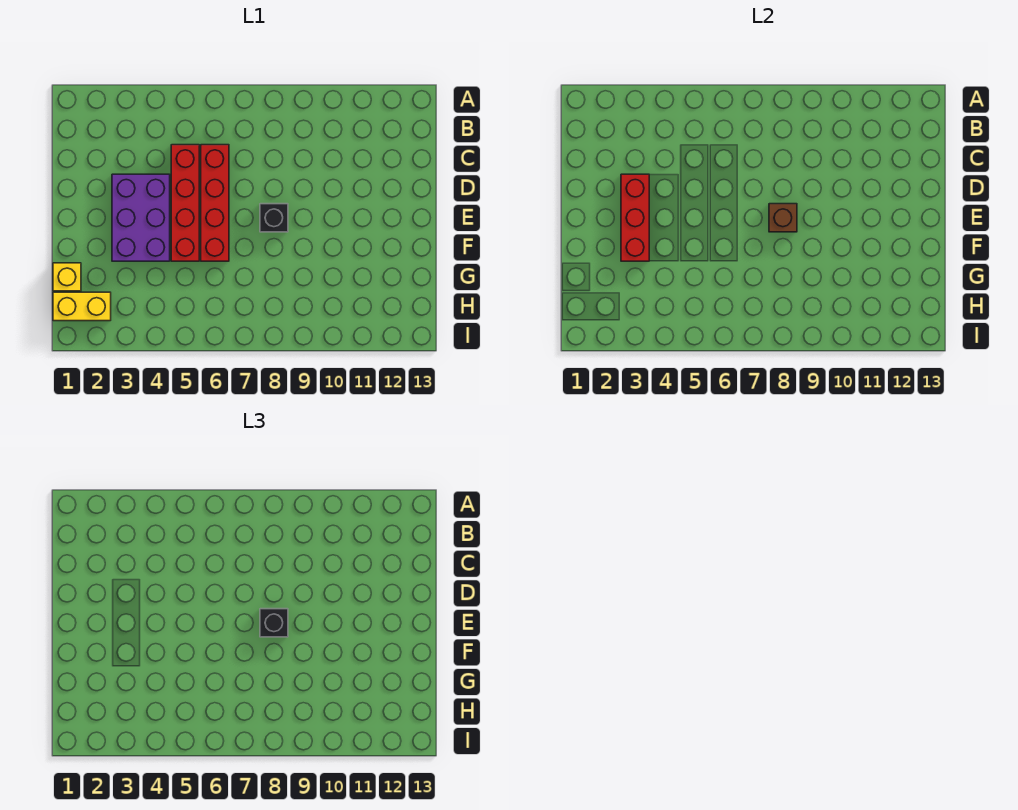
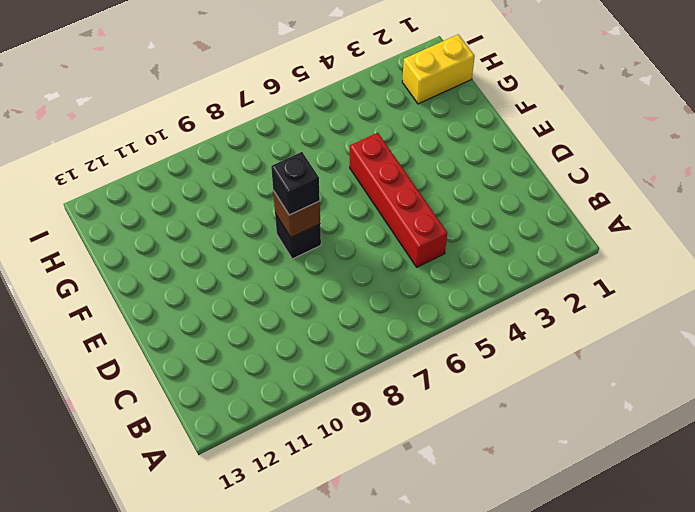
none -> red brick C6:F6 level 1
none -> purple brick D3:F4 level 1

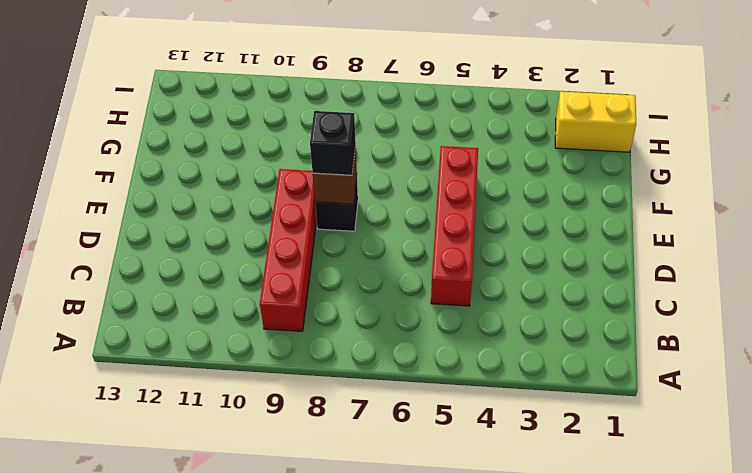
red brick B9:E9 level 1 -> red brick C6:F6 level 1
none -> purple brick D3:F4 level 1
none -> yellow brick G1 level 1

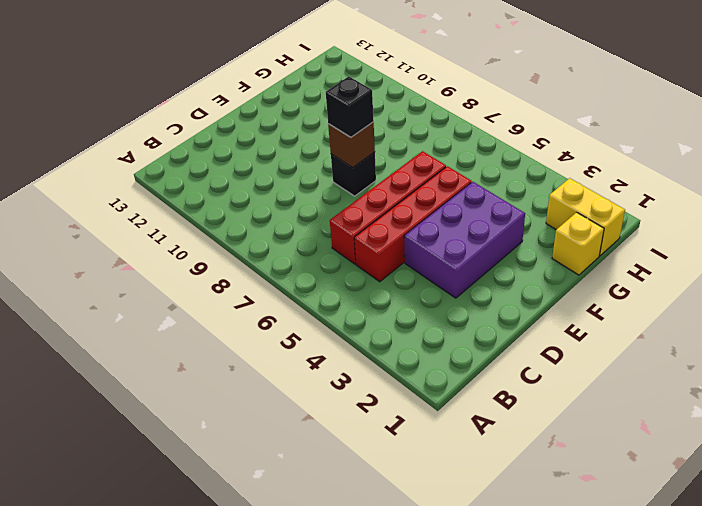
none -> red brick D3:F3 level 2

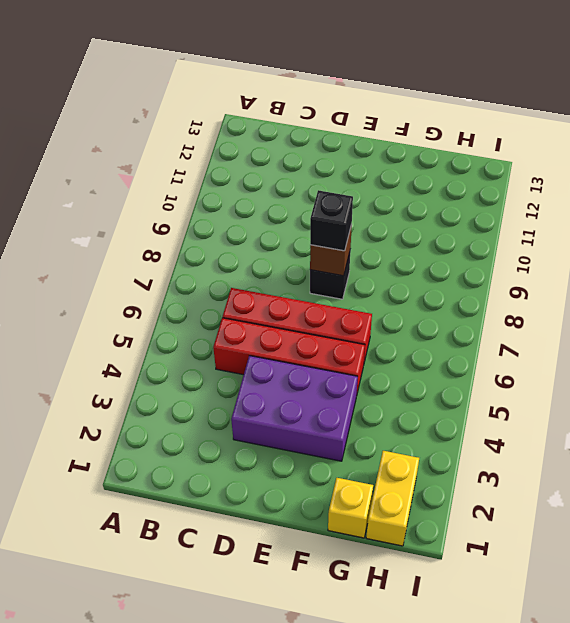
none -> red brick D3:F3 level 2

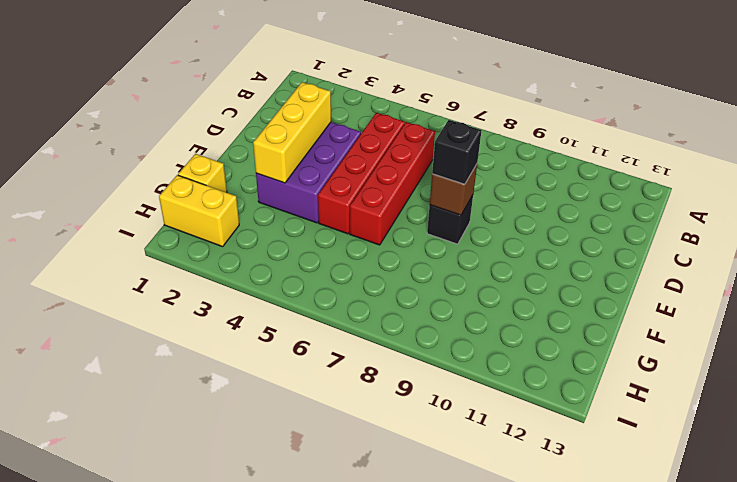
yellow brick D3:F3 level 2 -> red brick D3:F3 level 2

